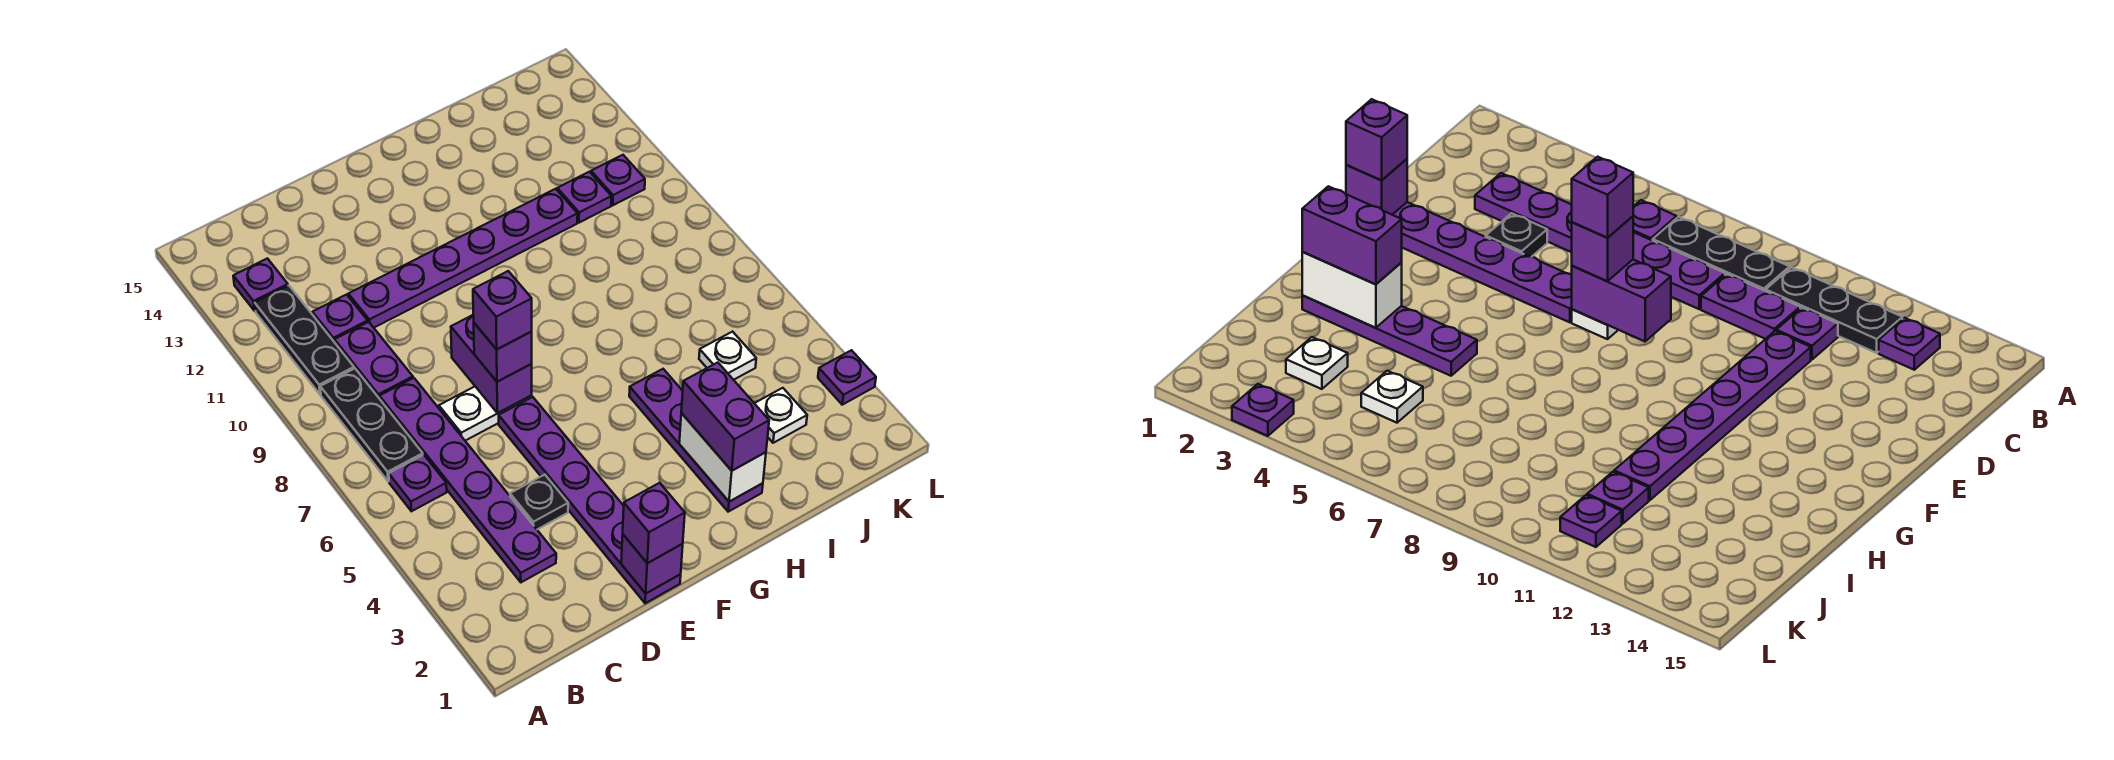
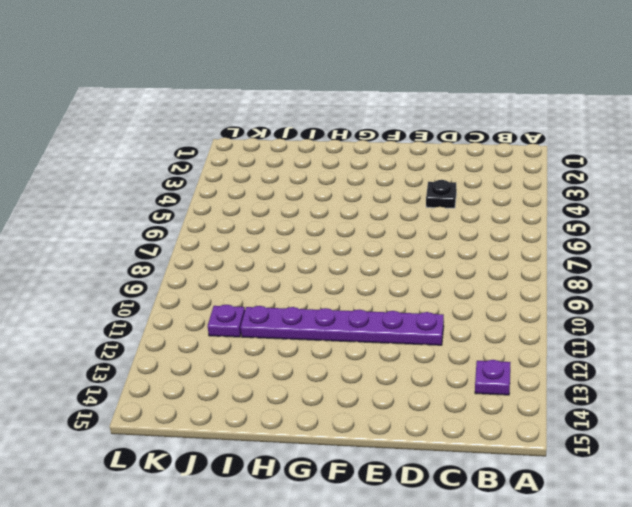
none -> purple plate B6 level 1
none -> black plate B7:B9 level 1
none -> black plate B10:B12 level 1

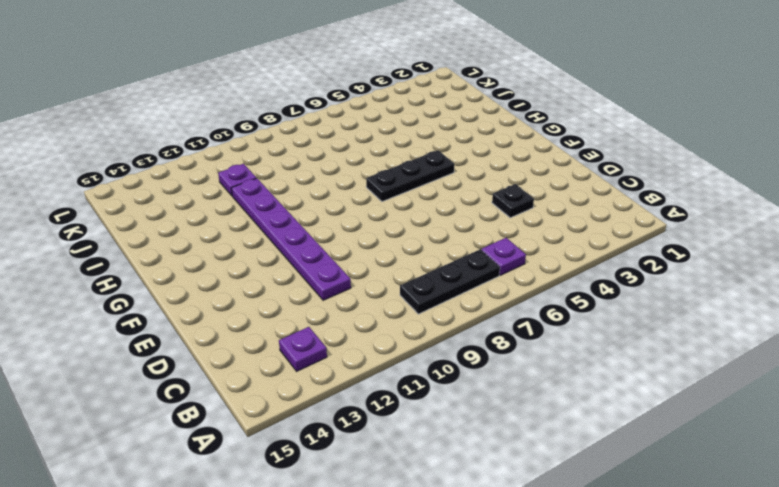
black plate G5:G7 level 1 -> black plate B10:B12 level 1
none -> purple plate C3:C8 level 1
none -> purple plate C9:C10 level 1
none -> purple plate C11 level 1

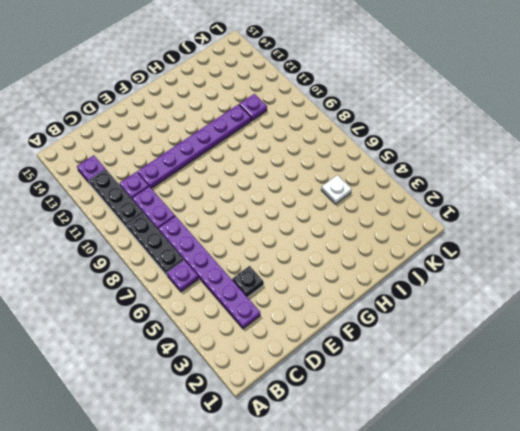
none -> white plate D7:E7 level 1
none -> purple plate E1:E6 level 1
none -> purple plate H2:H5 level 1

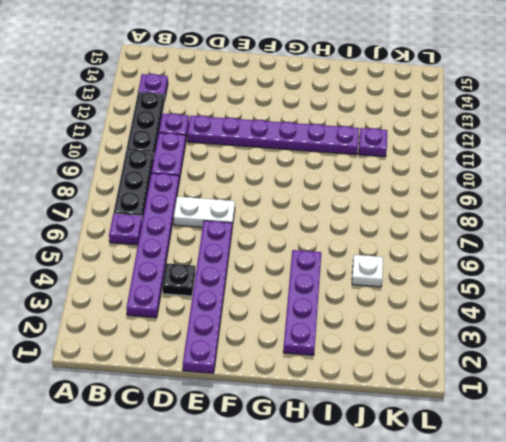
none -> white plate J3 level 1
none -> purple plate K11 level 1
none -> purple plate L3 level 1

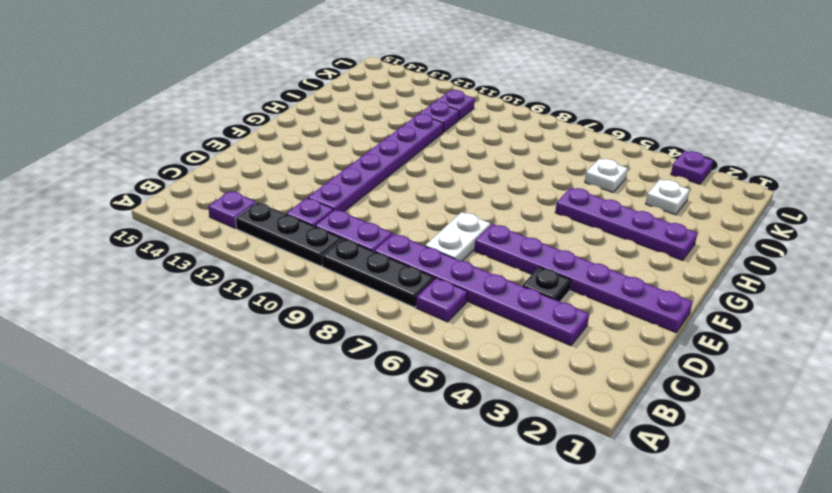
none -> purple brick E1 level 2
none -> purple brick E7:E8 level 2
none -> white brick H2:H3 level 2

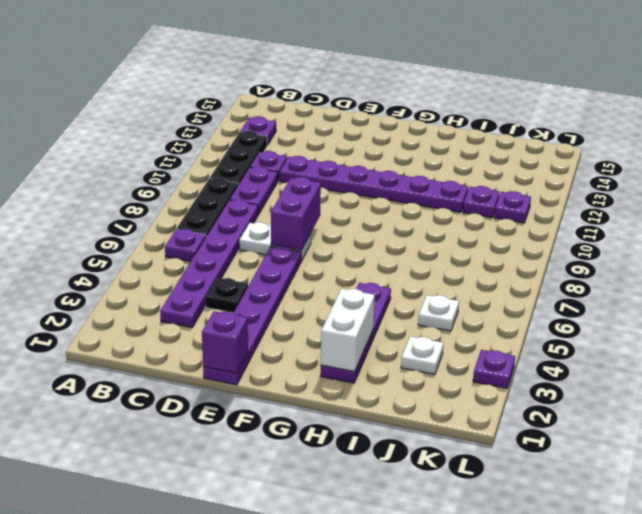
none -> purple brick E1 level 3
none -> purple brick E7 level 3
none -> purple brick H2:H3 level 3

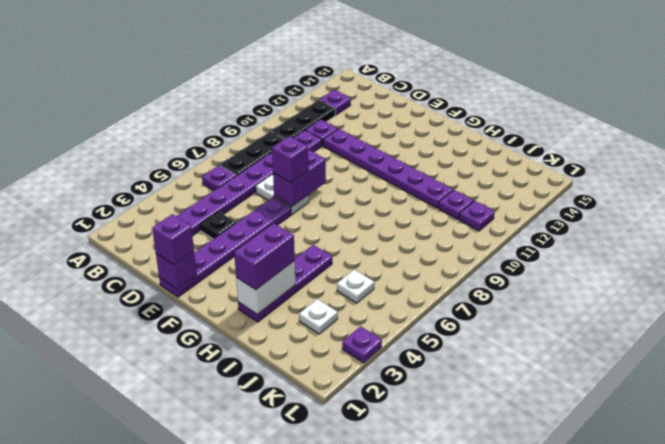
none -> purple brick E7 level 4

